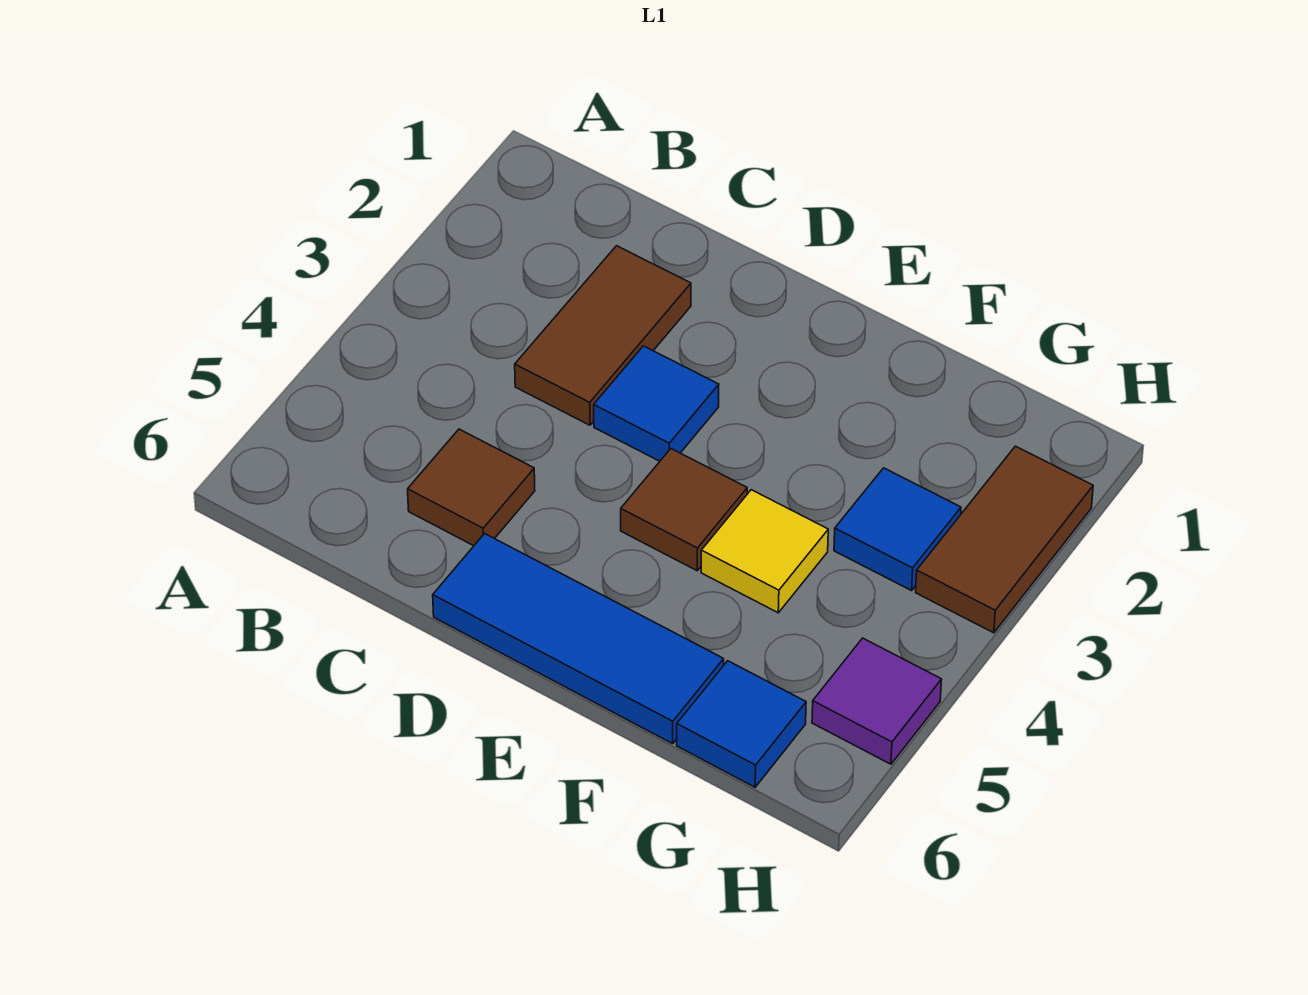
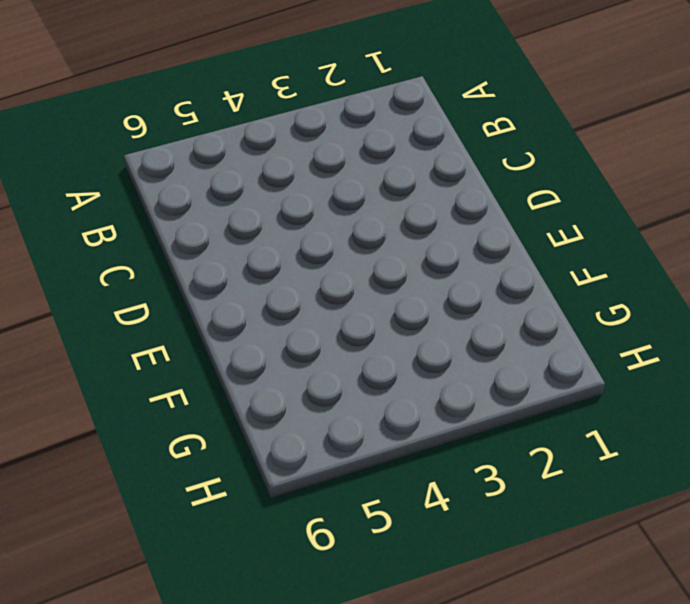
none -> brown tile C2:C3 level 1
none -> brown tile C5 level 1

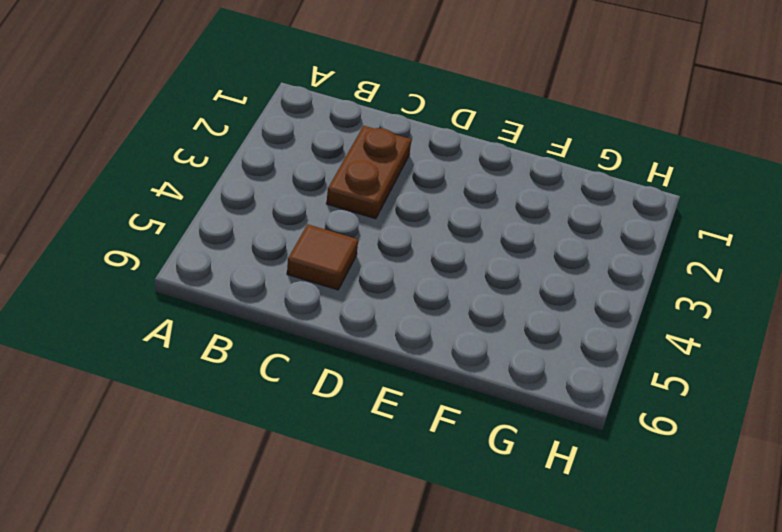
brown plate C2:C3 level 1 -> brown tile C2:C3 level 1
none -> blue tile D3 level 1
none -> blue tile D6:F6 level 1

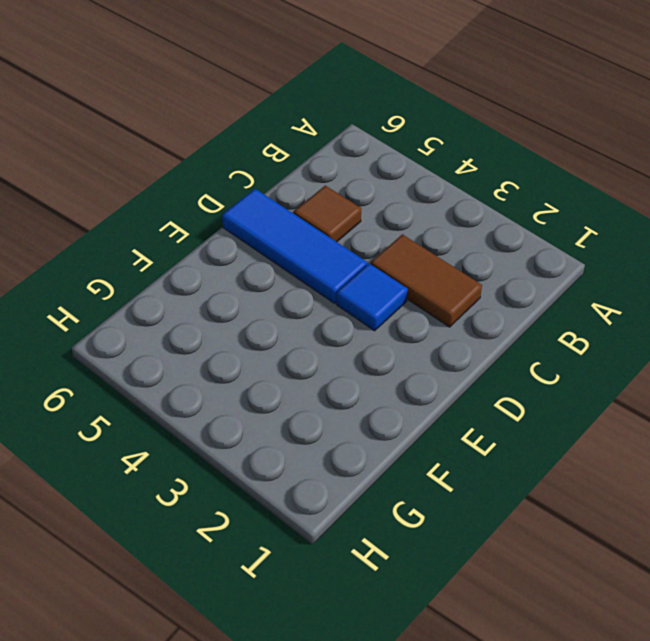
blue tile D4:D6 level 1 -> blue tile D6:F6 level 1
none -> brown tile E4 level 1
none -> yellow tile F4 level 1

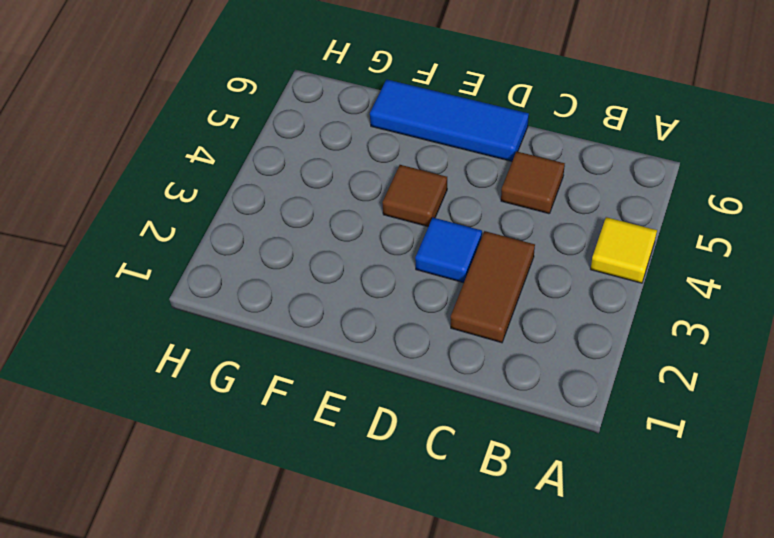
yellow tile A4 level 1 -> yellow tile F4 level 1
none -> blue tile G3 level 1
none -> blue tile G6 level 1

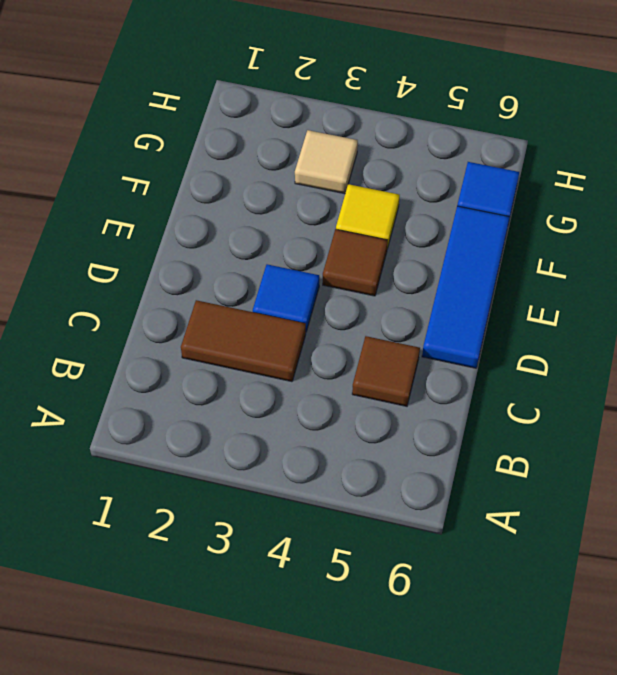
tan tile G3 level 1 -> blue tile G3 level 1
none -> brown tile H2:H3 level 1
none -> purple tile H5 level 1

